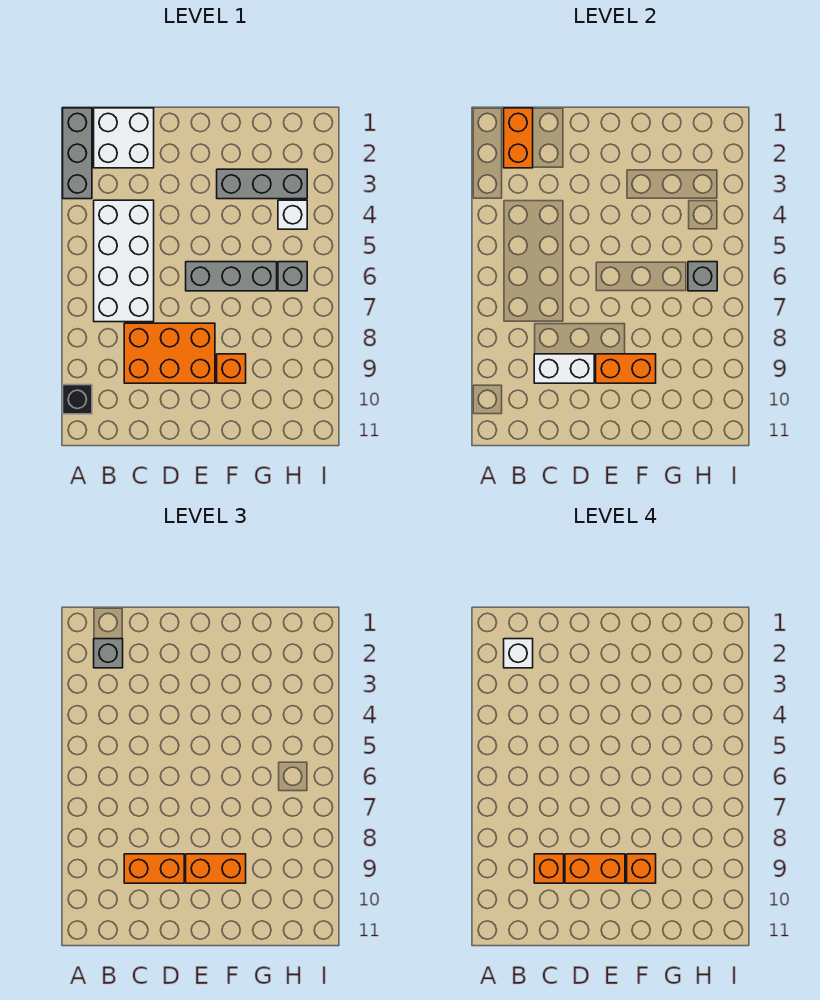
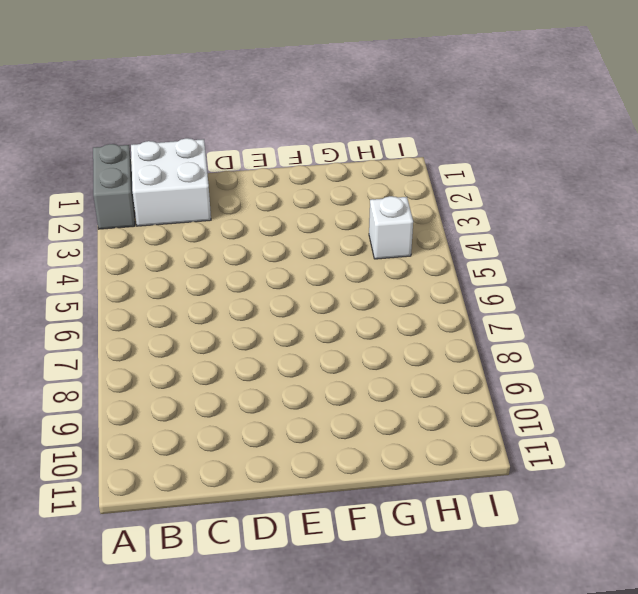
grey brick A1:A2 level 1 -> grey brick A1:A3 level 1
none -> black brick A10 level 1
none -> white brick B4:C7 level 1
none -> orange brick C8:E9 level 1

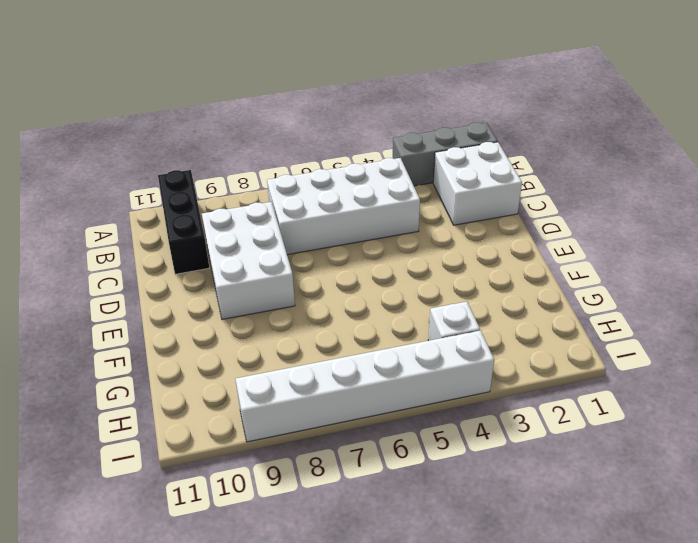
black brick A10:C10 level 1 -> black brick A10 level 1
white brick C8:E9 level 1 -> orange brick C8:E9 level 1
white brick I4:I9 level 1 -> none
none -> grey brick E6:G6 level 1
none -> grey brick F3:H3 level 1
none -> orange brick F9 level 1

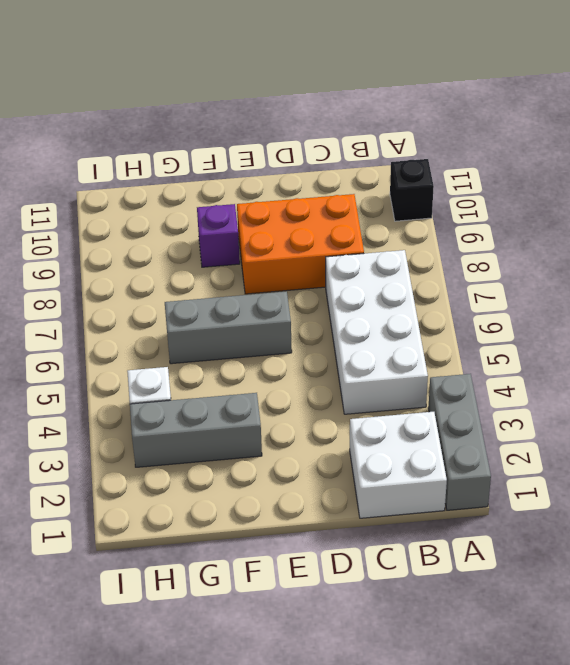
purple brick F9 level 1 -> orange brick F9 level 1
none -> grey brick H6 level 1
none -> orange brick B1:B2 level 2
none -> white brick C9:D9 level 2

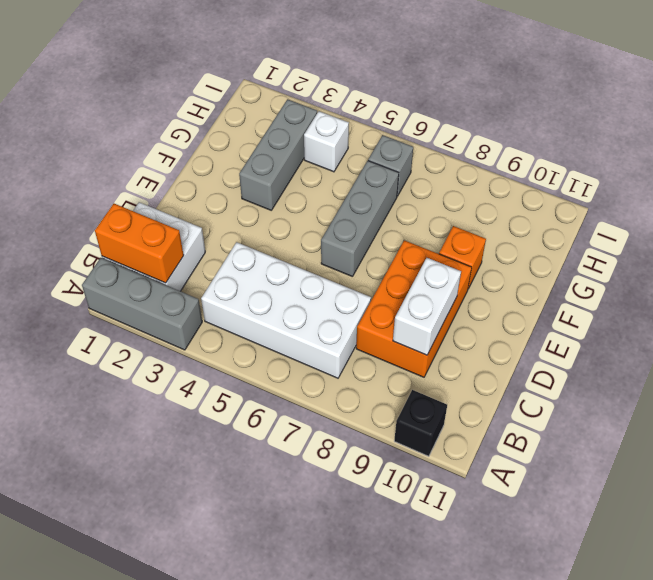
none -> orange brick E9:F9 level 2
none -> grey brick H6 level 2
none -> grey brick B2 level 3

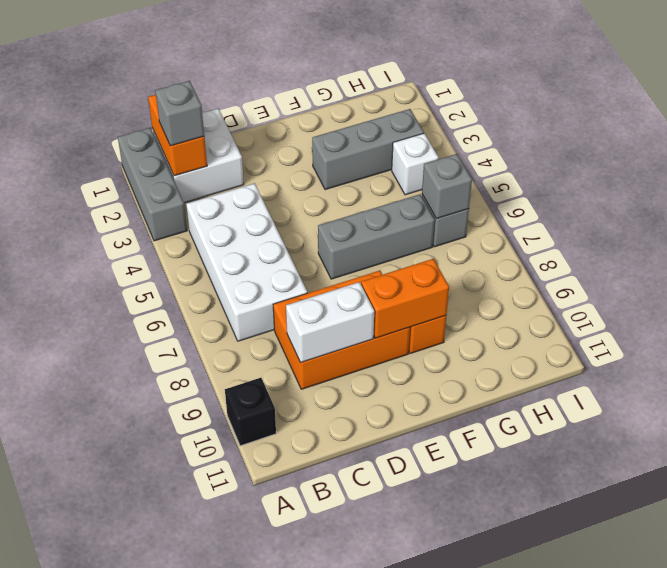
none -> orange brick C9:D9 level 3
none -> orange brick E9:F9 level 3
none -> white brick B2 level 4

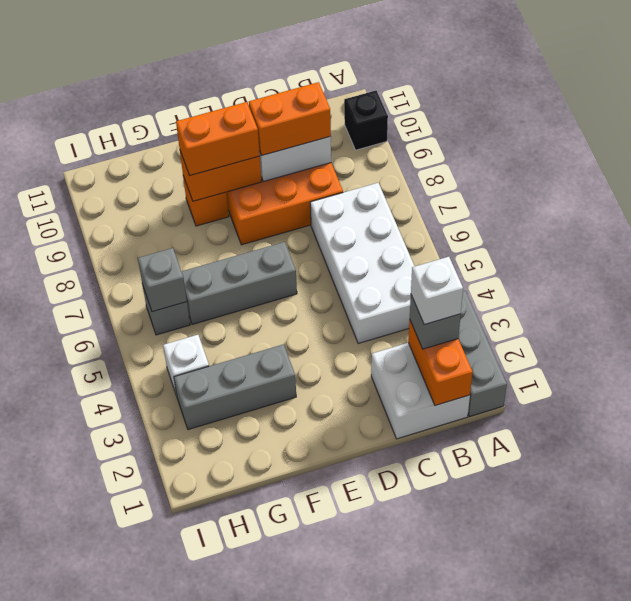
none -> orange brick C9 level 4
none -> orange brick D9:E9 level 4
none -> orange brick F9 level 4

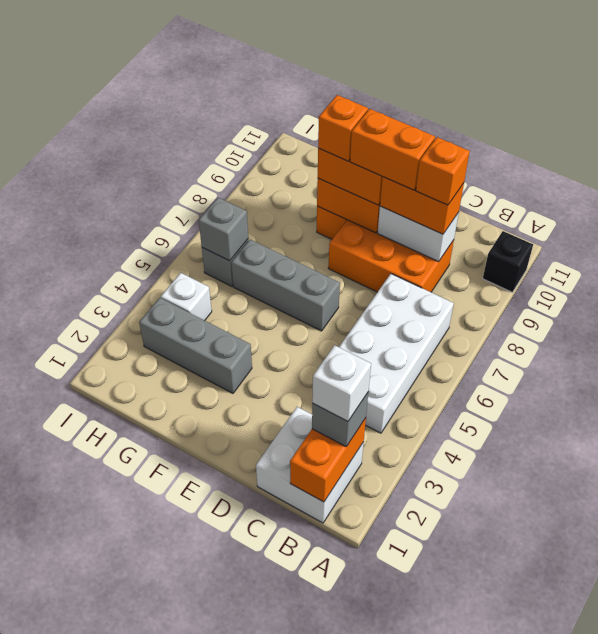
none -> grey brick A1:A3 level 1

